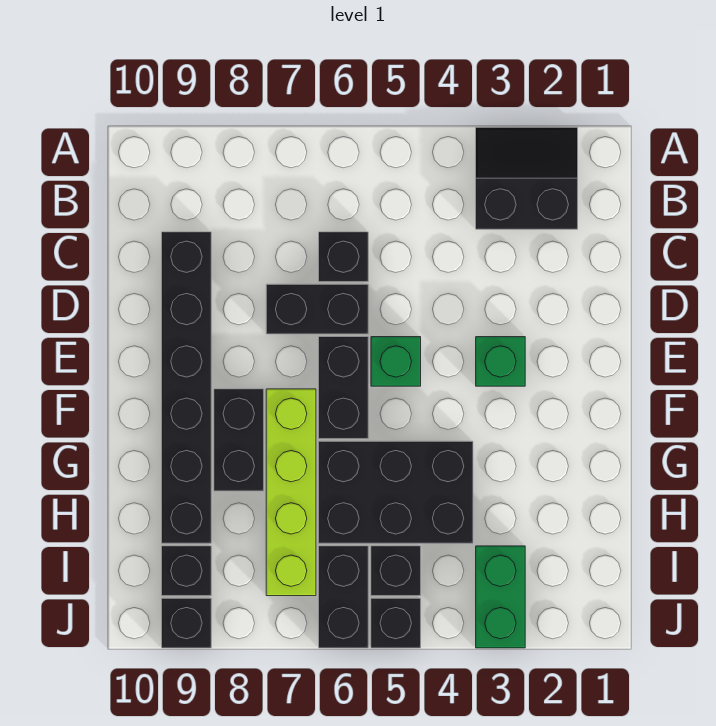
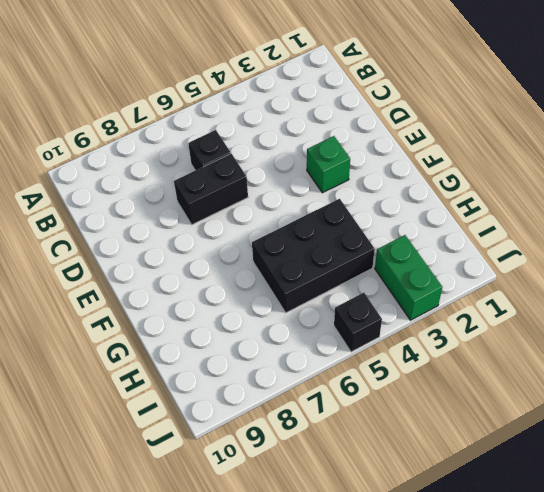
none -> black slope A2:B3 level 1 top B
none -> black brick C9:H9 level 1
none -> green brick E5 level 1

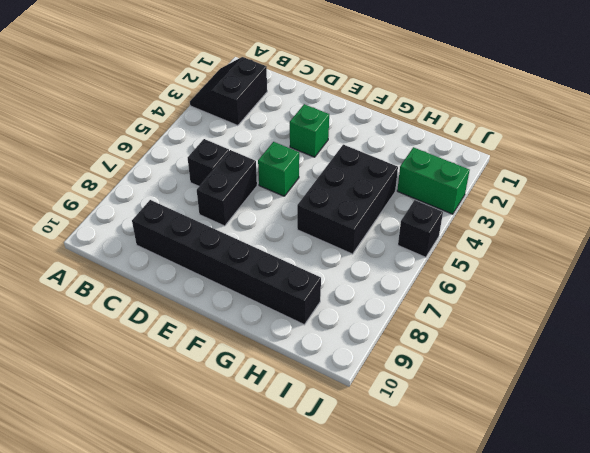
none -> black brick E6:F6 level 1
none -> lime brick F7:I7 level 1
none -> black brick F8:G8 level 1

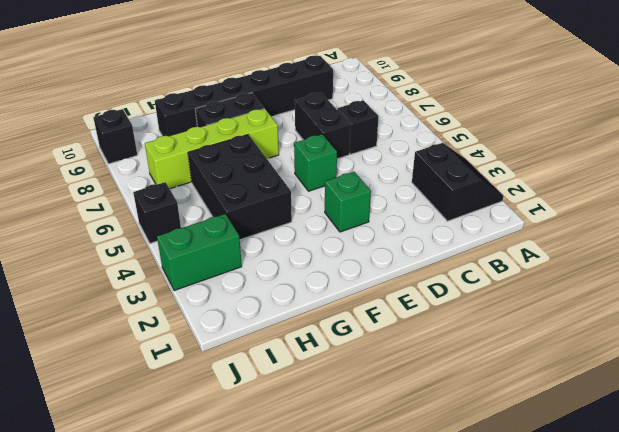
none -> black brick E6:F6 level 1
none -> black brick I5 level 1
none -> black brick I6:J6 level 1

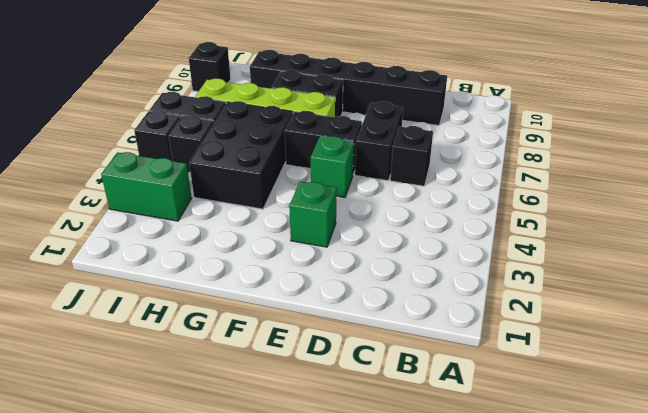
none -> black slope A2:B3 level 1 top B
none -> black brick I9 level 1

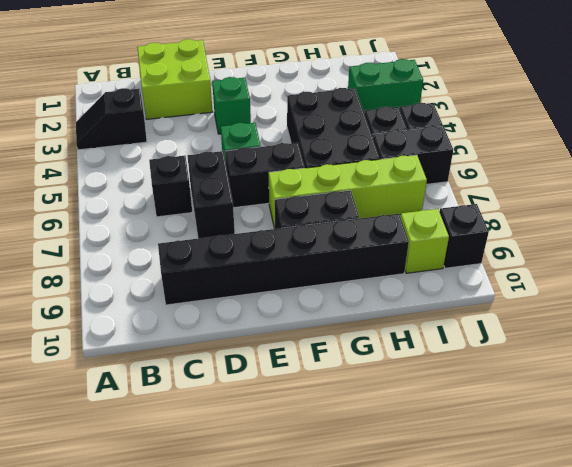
black slope A3:B3 level 1 top B -> black slope A2:B3 level 1 top B
lime brick C1:D2 level 1 -> none
lime brick I9 level 1 -> black brick I9 level 1

